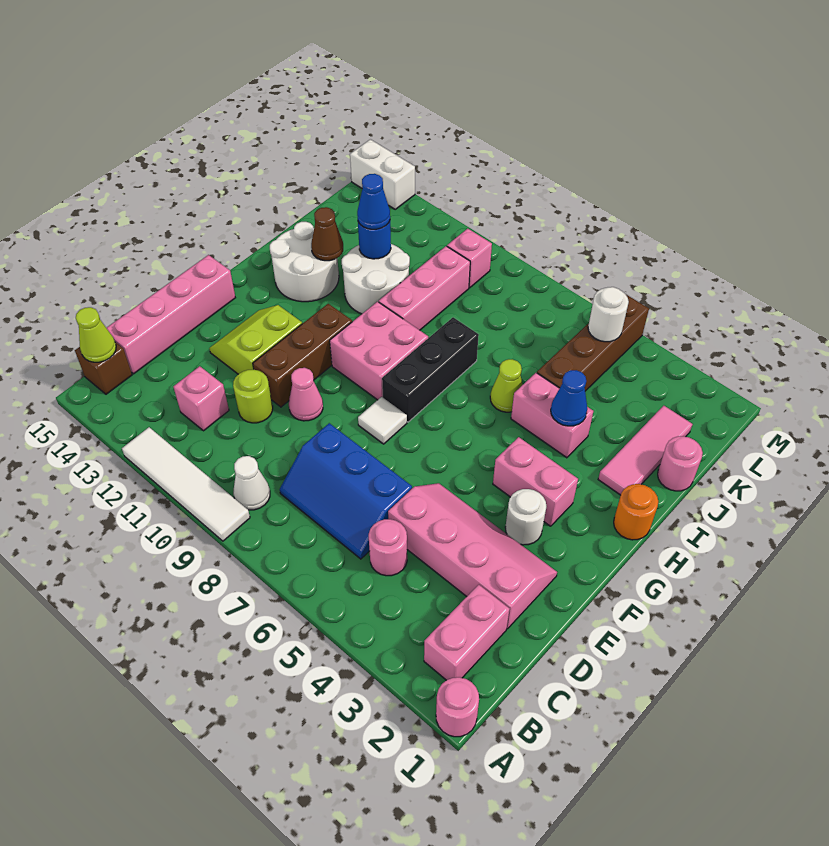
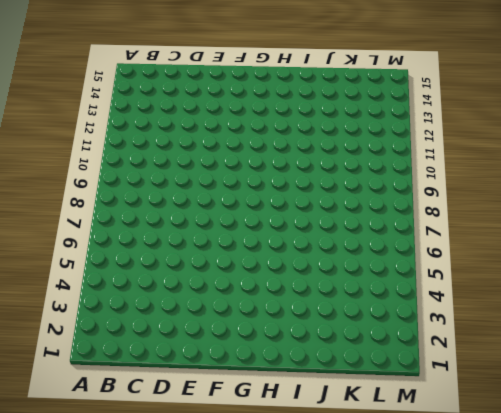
none -> pink round brick A1 level 1
none -> white tile A9:A12 level 1
none -> pink brick B2:C2 level 1
none -> white cone B9 level 1

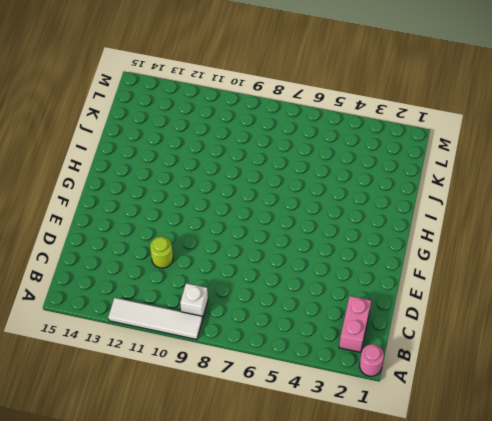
white brick B9 level 1 -> white cone B9 level 1
none -> brown brick B15 level 1
none -> pink round brick C5 level 1
none -> blue slope C6:D8 level 1 top D
none -> pink brick C12 level 1

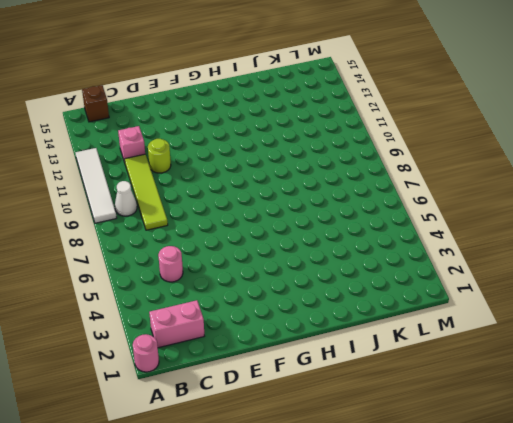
lime tile C8:C11 level 1 -> blue slope C6:D8 level 1 top D
none -> pink brick C15:F15 level 1
none -> pink slope D2:E5 level 1 top D
none -> pink cone E10 level 1
none -> brown brick E11:G11 level 1

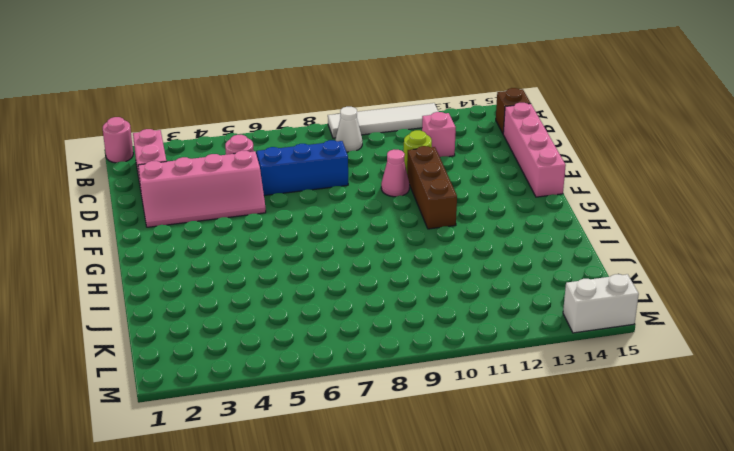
none -> lime slope E12:F13 level 1 top 12
none -> white round brick F3 level 1
none -> white tile F8 level 1
none -> pink brick G3:G4 level 1

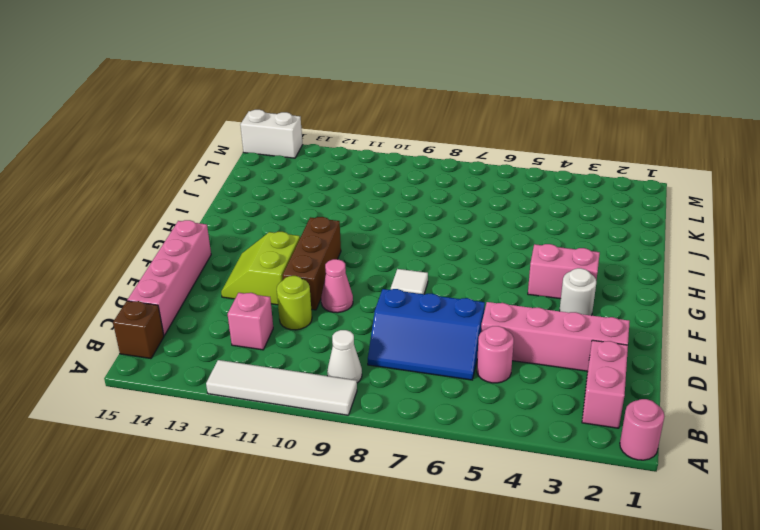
none -> black brick G8:I8 level 1
none -> pink brick G9:H10 level 1
none -> orange round brick H1 level 1
none -> white round brick H13:I14 level 1

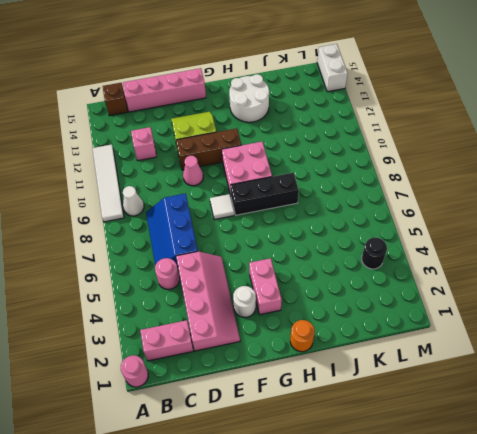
black round brick L4 level 1 -> none
none -> lime round brick D11 level 1
none -> pink tile I2:K2 level 1
none -> pink brick I4:I5 level 1
none -> lime cone I6 level 1

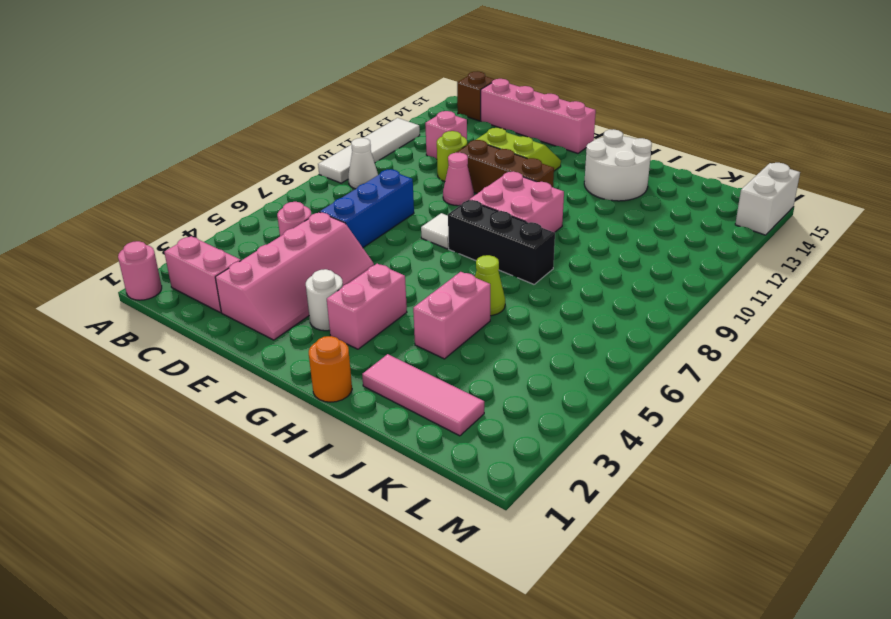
none -> pink brick I10:K10 level 1
none -> white round brick I11:J12 level 1
none -> pink round brick J1 level 1
none -> brown brick J5:M5 level 1

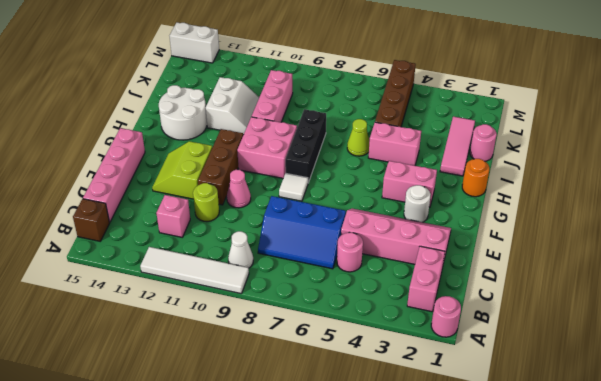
white slope I11:J12 level 1 top 12 -> white round brick I11:J12 level 1
none -> pink brick L10 level 1
none -> lime cone B15 level 2
none -> blue cone I4 level 2
none -> brown cone I13 level 2

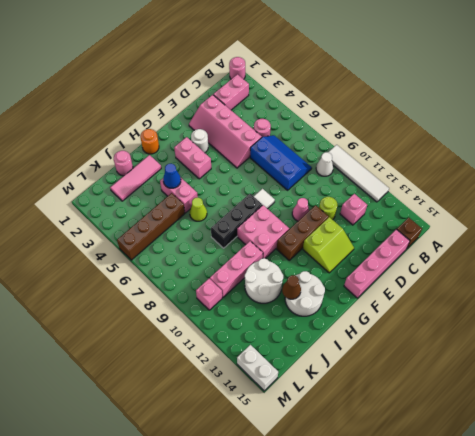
none -> lime cone B15 level 2
none -> blue round brick J12 level 2
none -> white round brick L5 level 2
none -> blue cone J12 level 3

